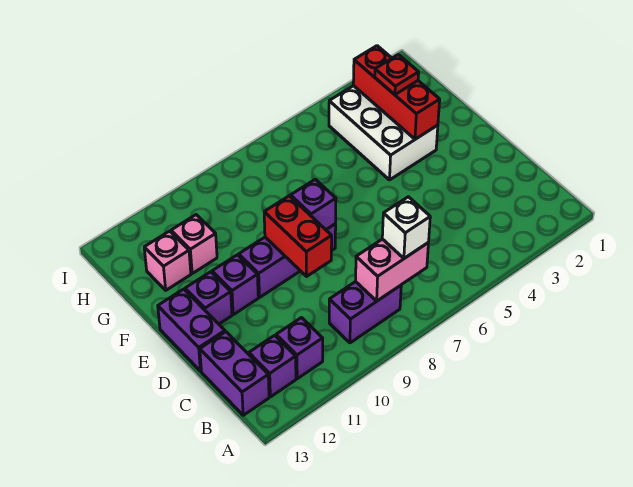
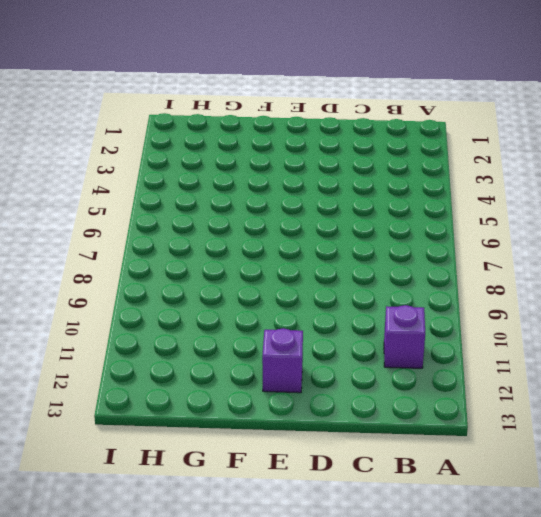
none -> purple brick B8:B9 level 1
none -> purple brick B12 level 1
none -> purple brick B13:C13 level 1

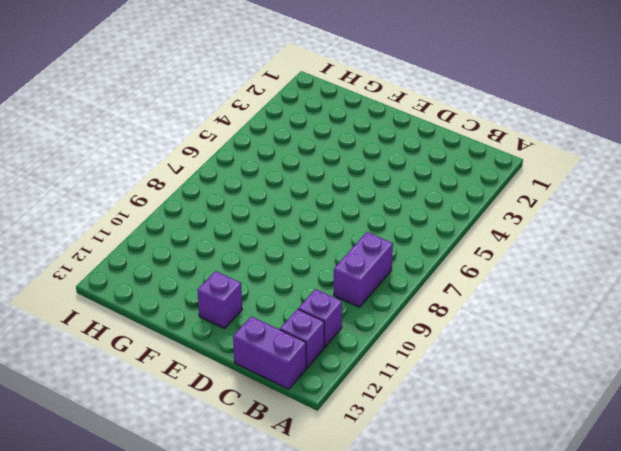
none -> purple brick D13:E13 level 1
none -> purple brick E8:E10 level 1
none -> purple brick E11 level 1

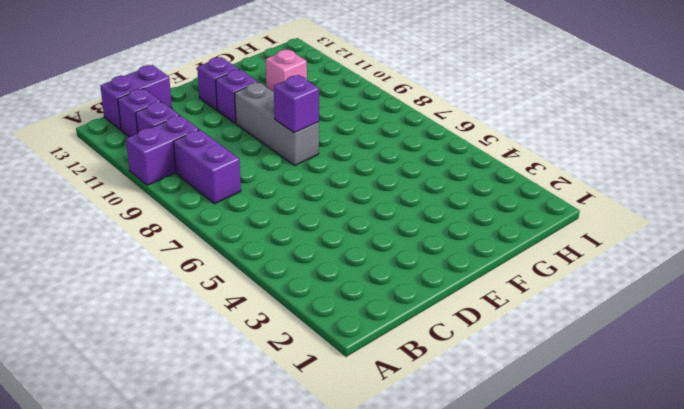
purple brick A10:B10 level 1 -> purple brick D13:E13 level 1
grey brick E8:E10 level 1 -> purple brick E8:E10 level 1
none -> white brick F3:H4 level 1
none -> pink brick G12 level 1
none -> pink brick B7:B8 level 2

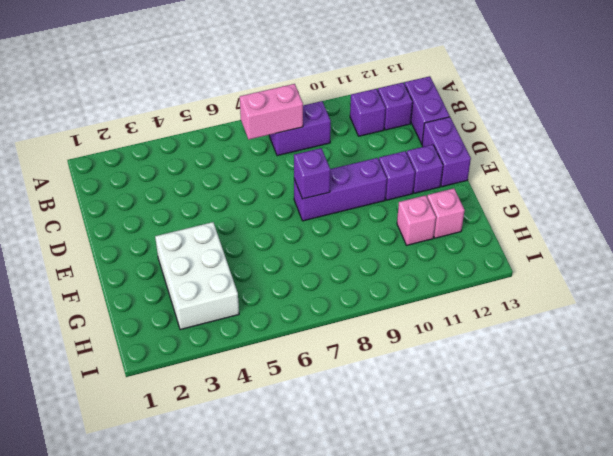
none -> red brick D9:E9 level 2
none -> red brick F3:H3 level 2
none -> white brick B7 level 3

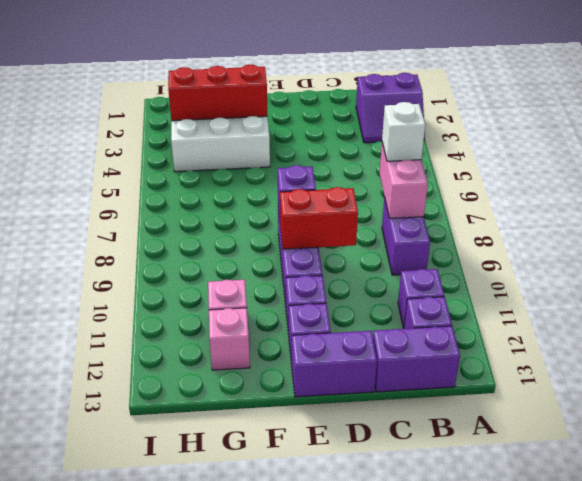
purple slope A2:B3 level 1 top 2 -> none
none -> red plate G3 level 3

